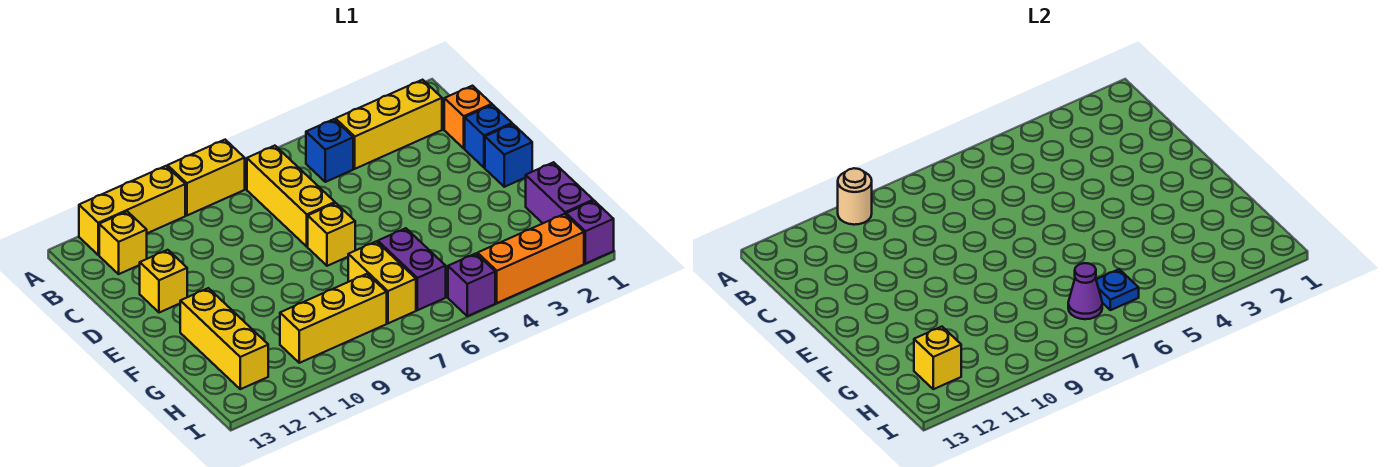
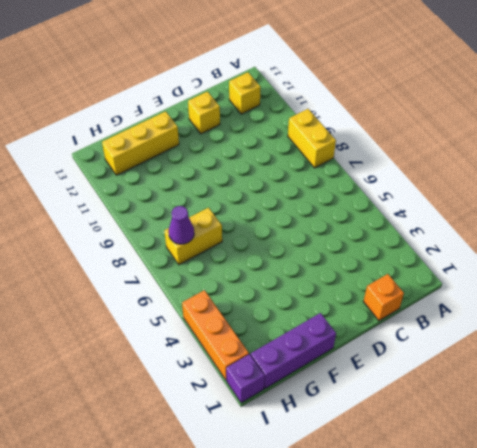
purple brick F1:H1 level 1 -> purple brick G1:H1 level 1
none -> yellow brick A10:A12 level 1
none -> yellow brick B2:B4 level 1
none -> blue brick B5 level 1

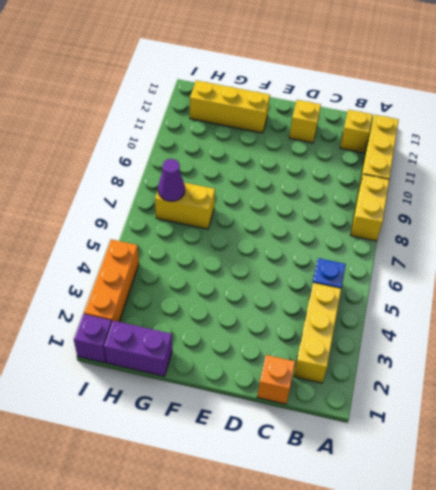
none -> yellow brick B7:D7 level 1
none -> blue brick D1 level 1
none -> blue brick E1 level 1

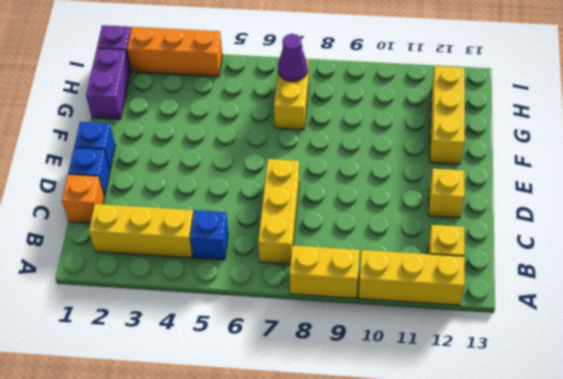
none -> yellow brick E7 level 1
none -> purple brick G6:H6 level 1
none -> yellow brick H8:H10 level 1

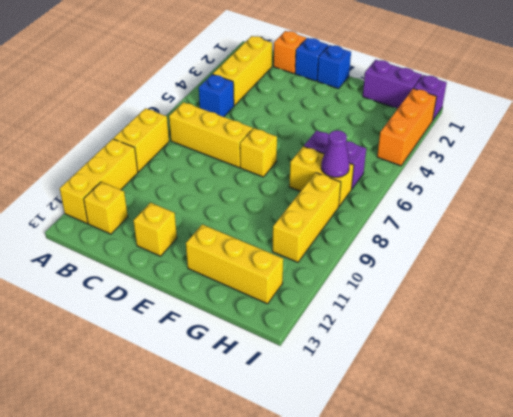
none -> purple brick I5 level 1
none -> tan round brick A10 level 2
none -> blue plate H6 level 2

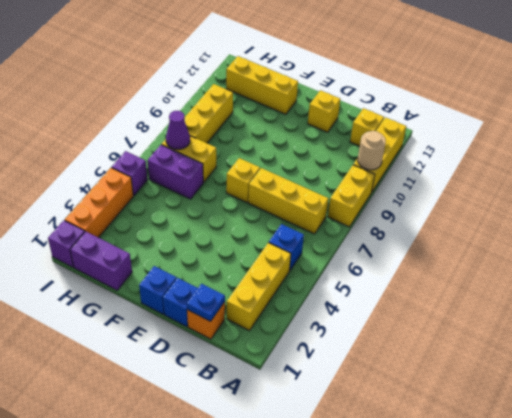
blue plate C1 level 2 -> blue plate H6 level 2
none -> yellow brick H12 level 2

